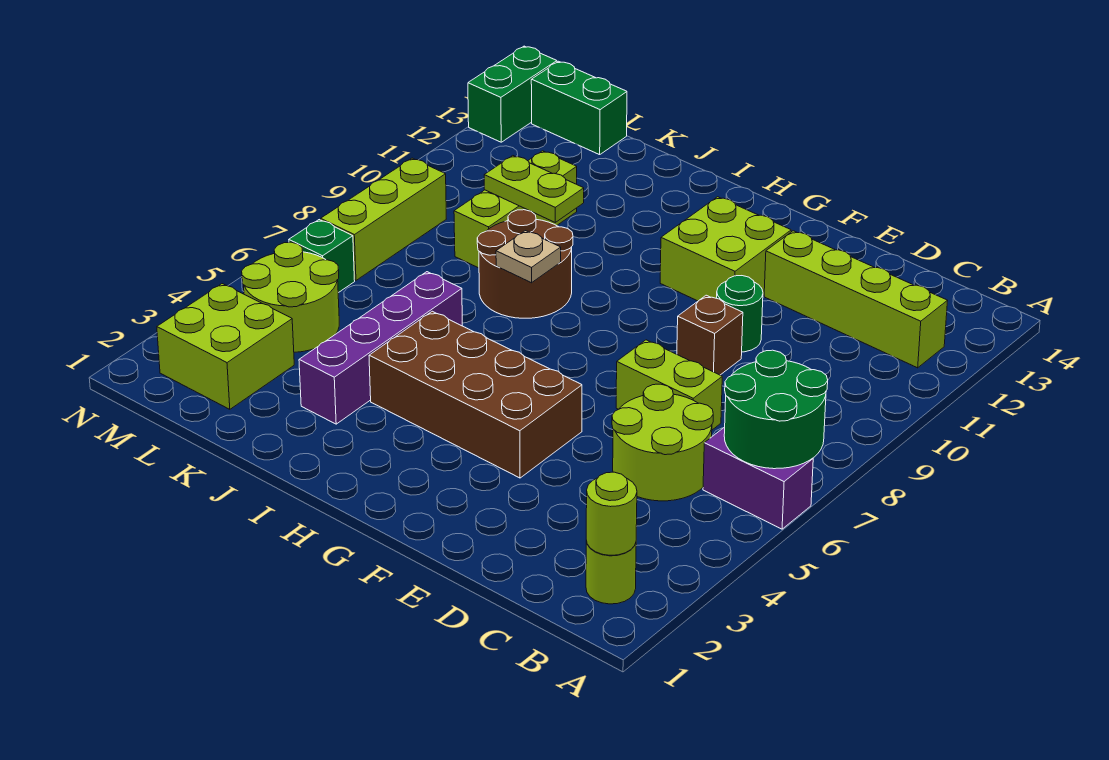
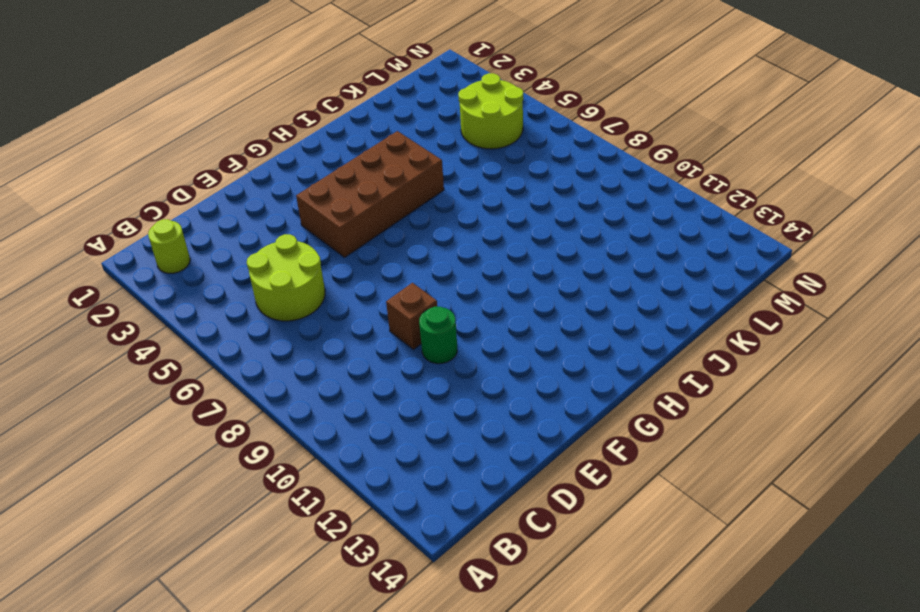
none -> purple brick A6:B6 level 1
none -> lime brick B12:E12 level 1
none -> lime brick D7:E7 level 1

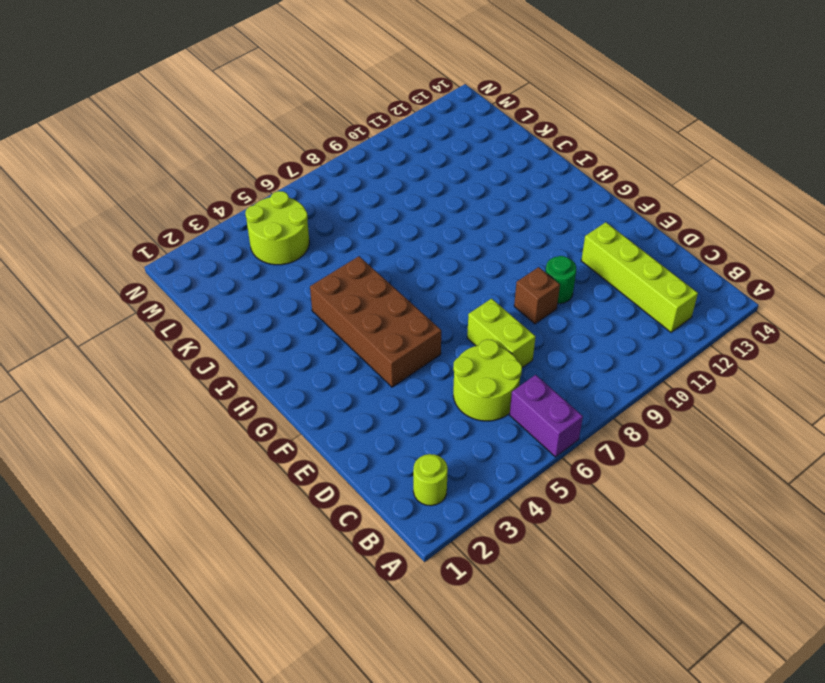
none -> lime brick F11:G12 level 1
none -> brown round brick I8:J9 level 1
none -> purple brick J3:J6 level 1

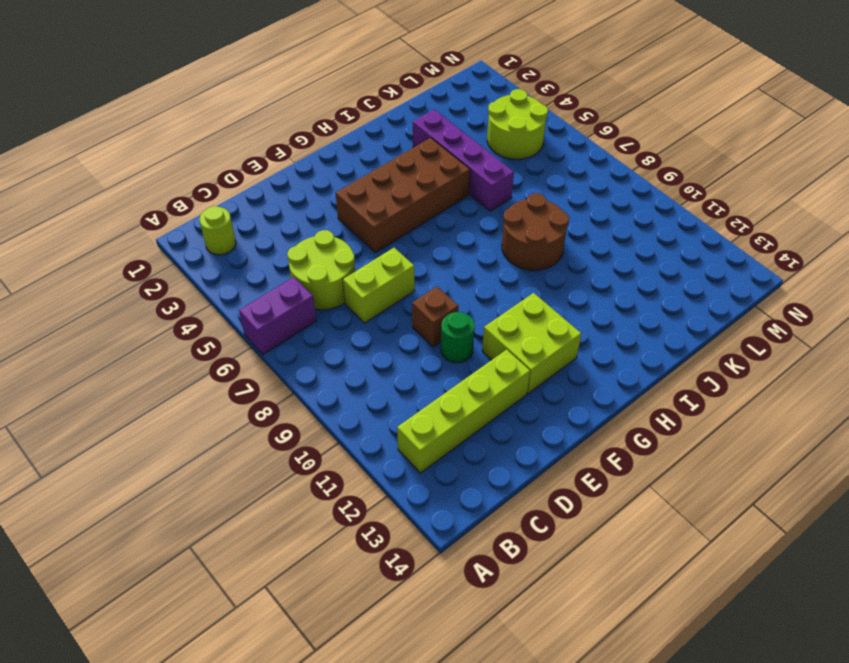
none -> lime brick K9:K11 level 1
none -> lime brick L2:M3 level 1
none -> green brick L14:M14 level 1

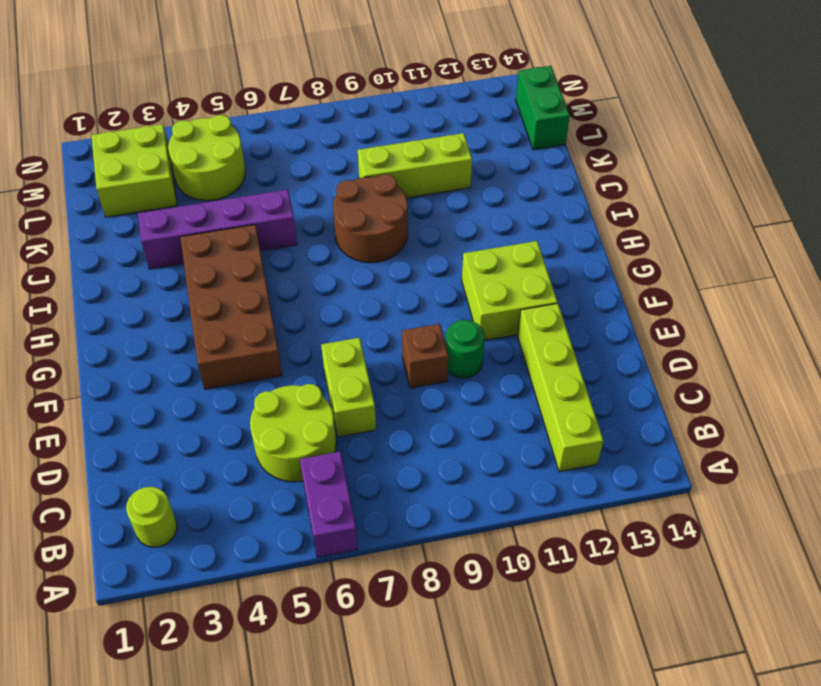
none -> green brick M6 level 1
none -> lime brick M7:M9 level 1
none -> green brick N13:N14 level 1

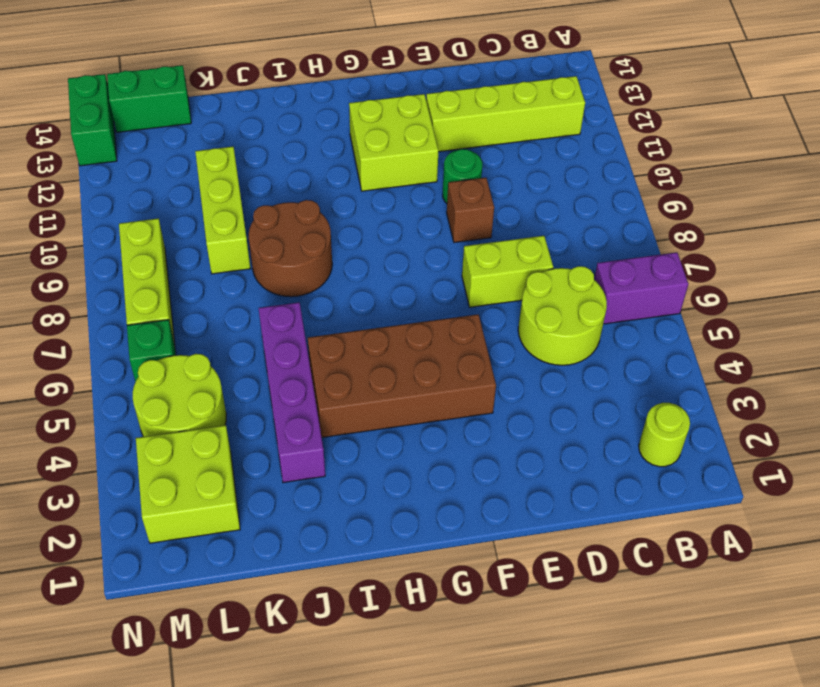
none -> green round brick A6:B7 level 2
none -> lime round brick B2 level 2
none -> tan plate I8 level 2

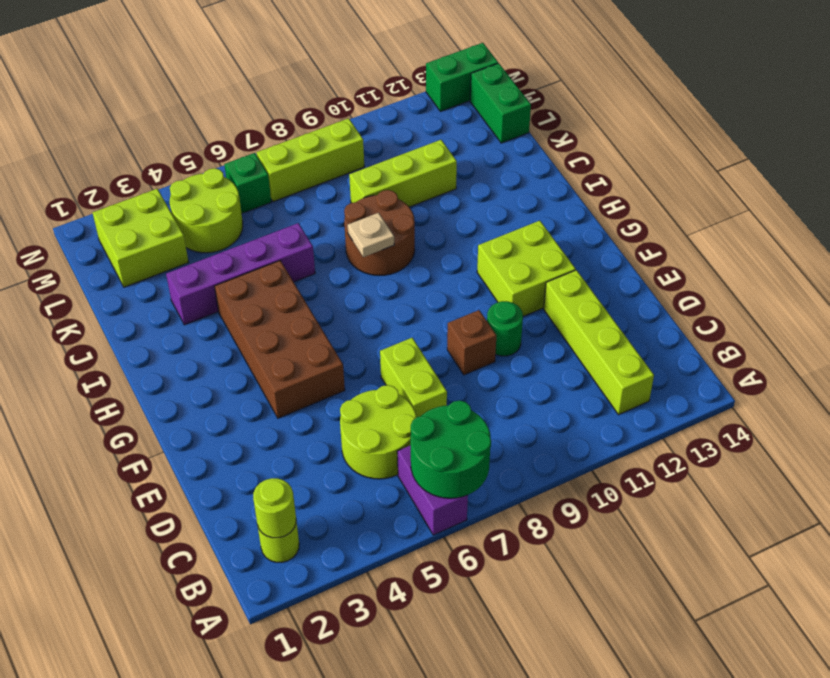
none -> lime plate J10:K10 level 2

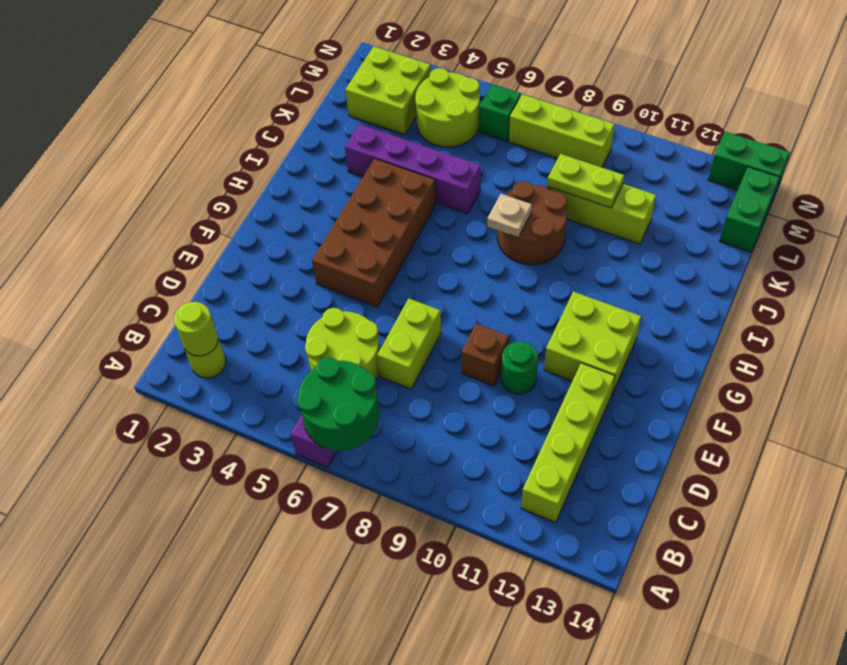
lime plate K9:K10 level 2 -> lime plate J10:K10 level 2

